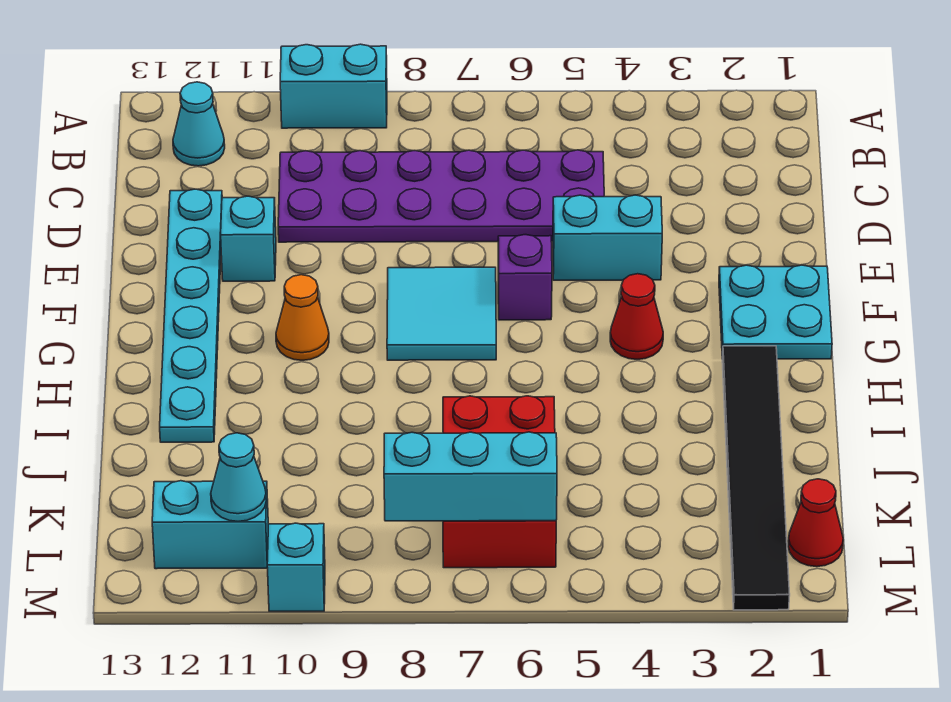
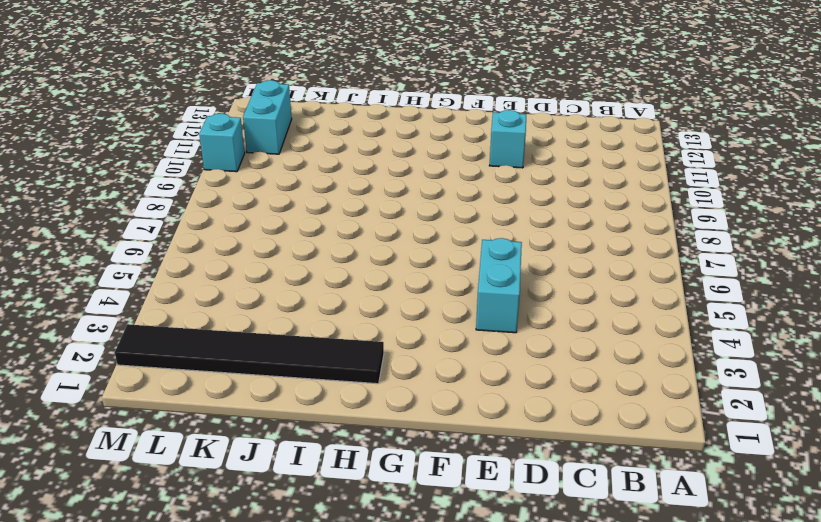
none -> cyan brick A9:A10 level 1
none -> cyan cone B12 level 1
none -> purple plate C5:D10 level 1

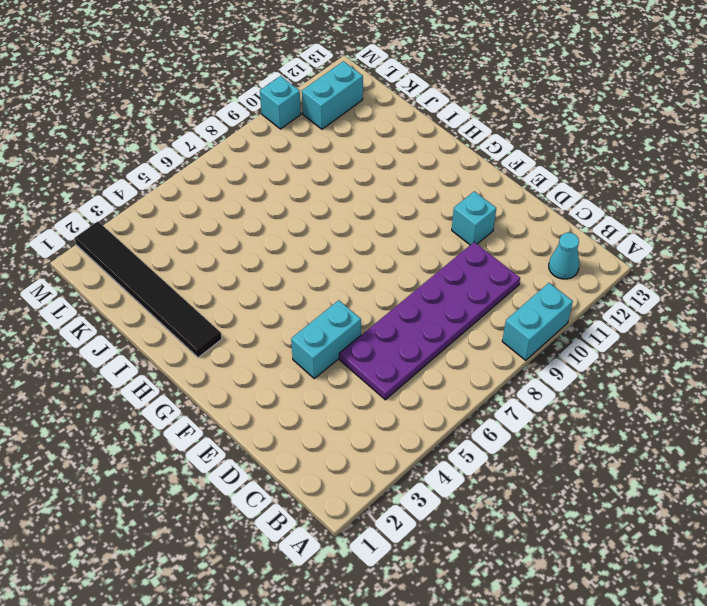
none -> cyan plate D12:I12 level 1
none -> cyan plate F1:G2 level 1
none -> purple brick F6 level 1

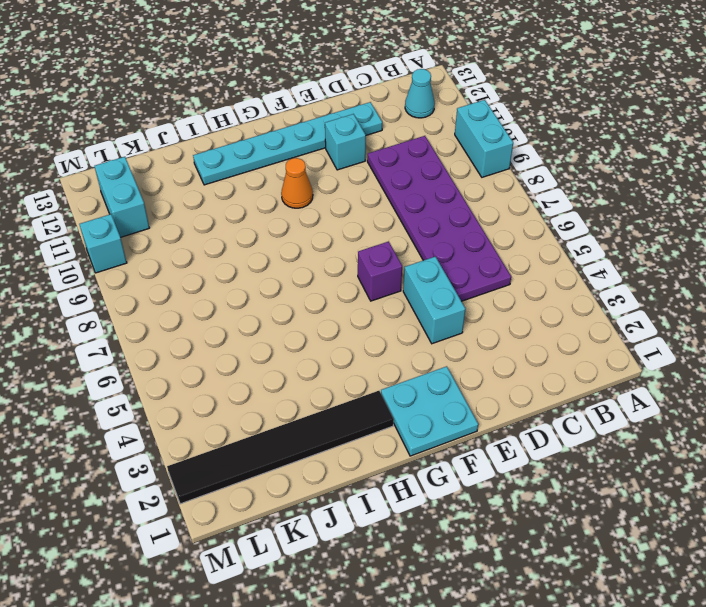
none -> cyan tile F7:G8 level 1
none -> red cone G4 level 1
none -> red brick J6:L7 level 1

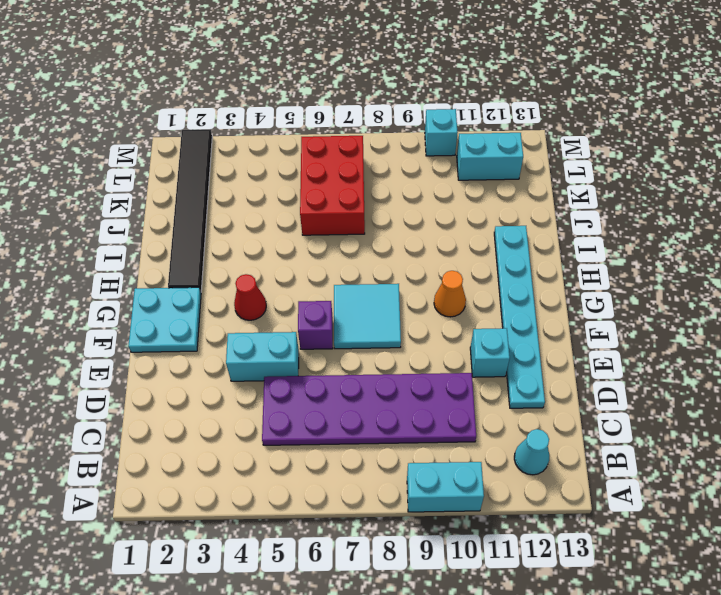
none -> red cone L1 level 1
none -> cyan brick L6:L8 level 2
none -> cyan cone L11 level 2

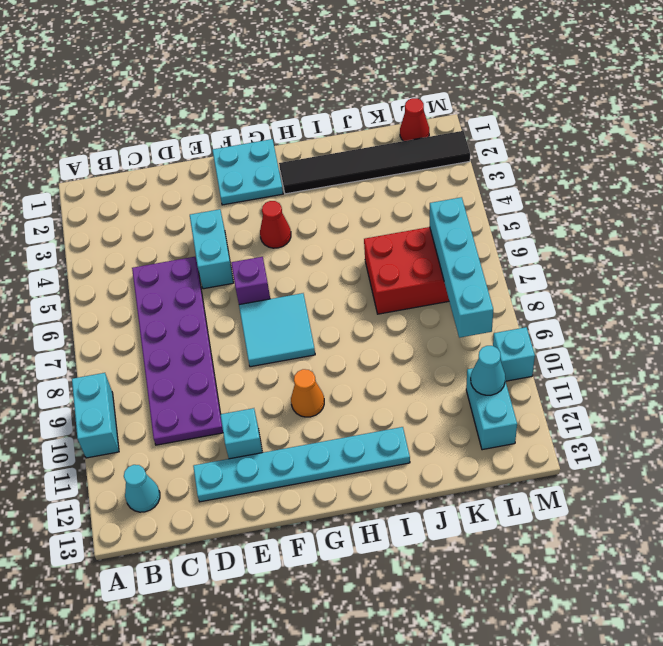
cyan brick L6:L9 level 2 -> cyan brick L6:L8 level 2

